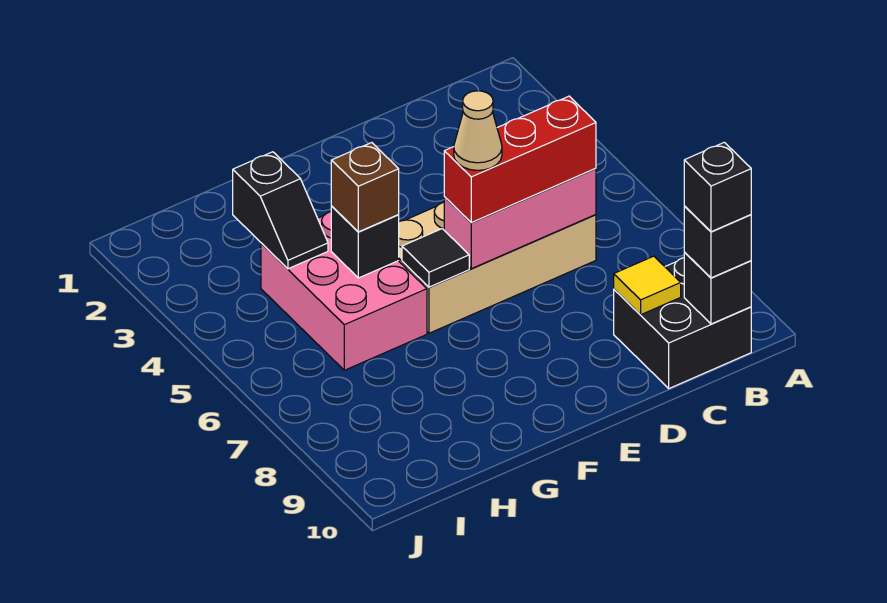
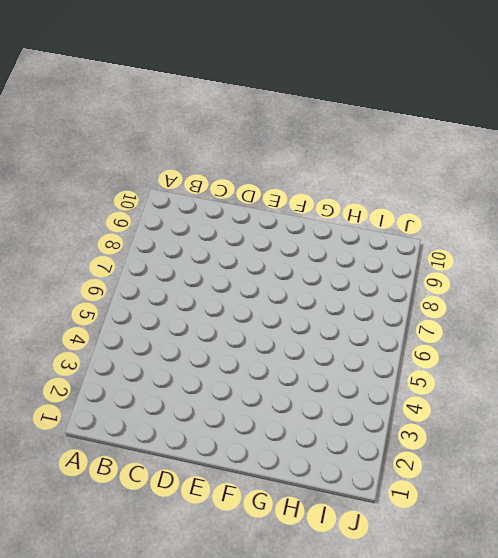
none -> black brick B9:C10 level 1
none -> tan brick C5:F6 level 1
none -> pink brick G4:H6 level 1

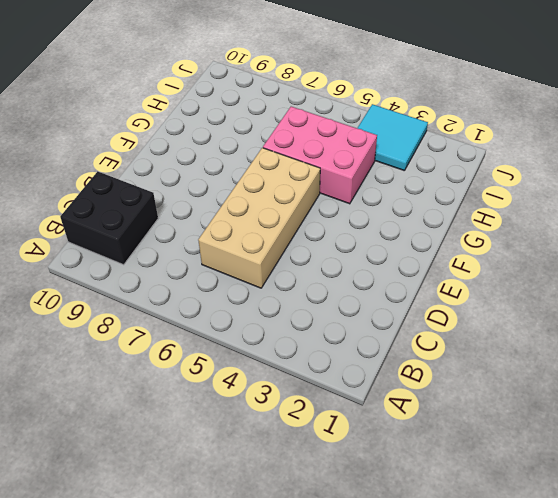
cyan tile I3:J4 level 1 -> none
none -> black brick B10 level 2
none -> pink brick C6:E6 level 2
none -> yellow tile C9 level 2

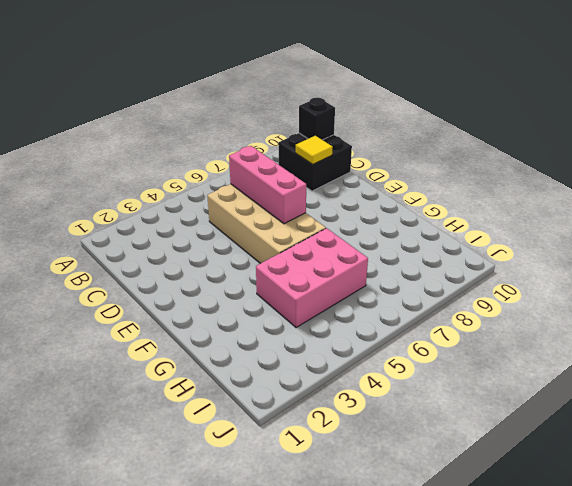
none -> black tile F6 level 2
none -> black brick G5 level 2
none -> black slope H3:H4 level 2 top 3

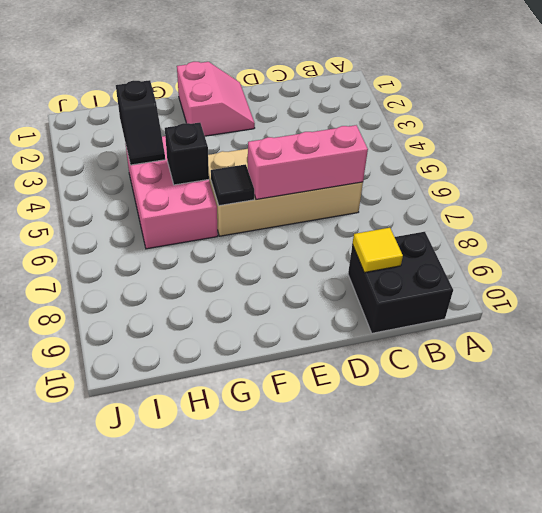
pink slope E1:F2 level 1 top F -> none
none -> black brick B10 level 2
none -> black brick B10 level 3
none -> red brick C6:E6 level 3

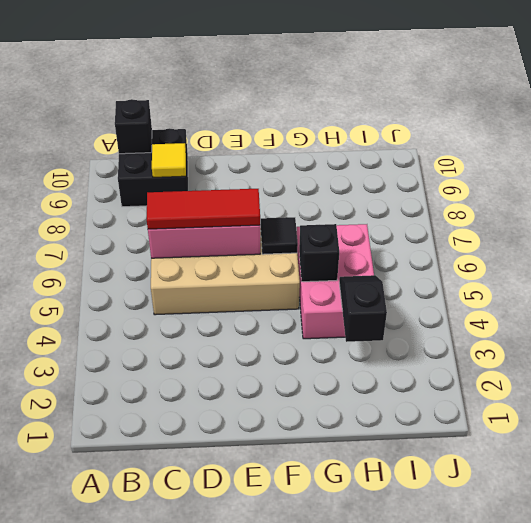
red tile C6:E6 level 3 -> red brick C6:E6 level 3
none -> black brick B10 level 3
none -> brown brick G5 level 3
none -> black brick B10 level 4

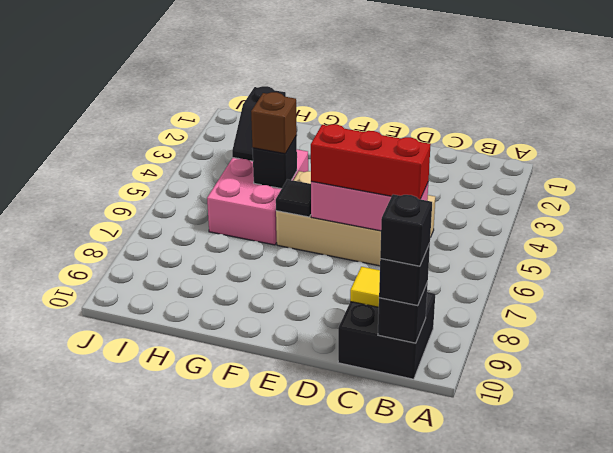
none -> tan cone E6 level 4

